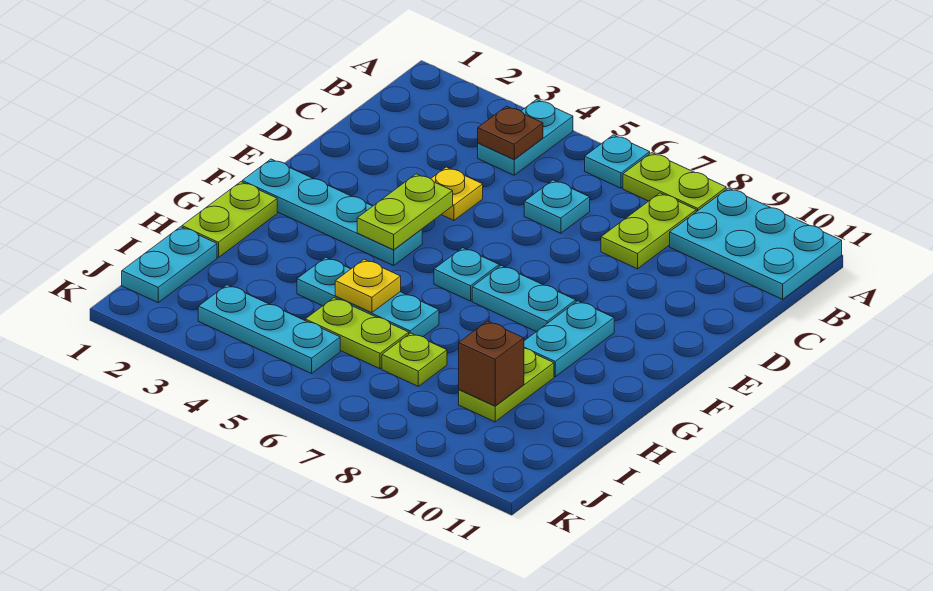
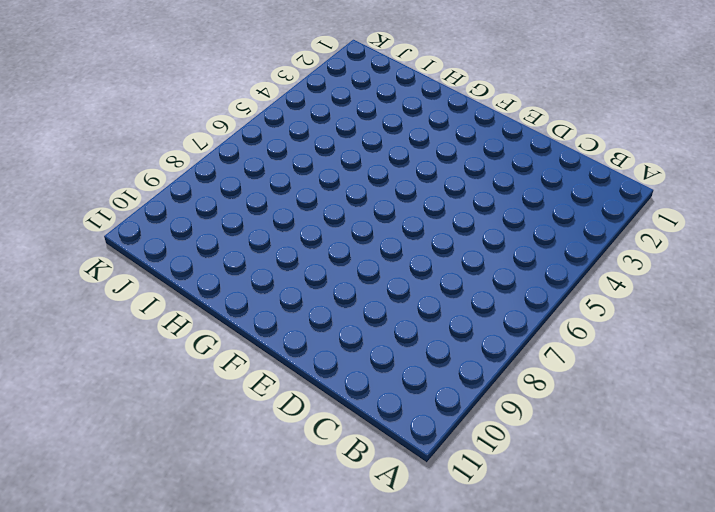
none -> cyan plate A4:B4 level 1
none -> cyan plate A6 level 1
none -> lime plate A7:A8 level 1

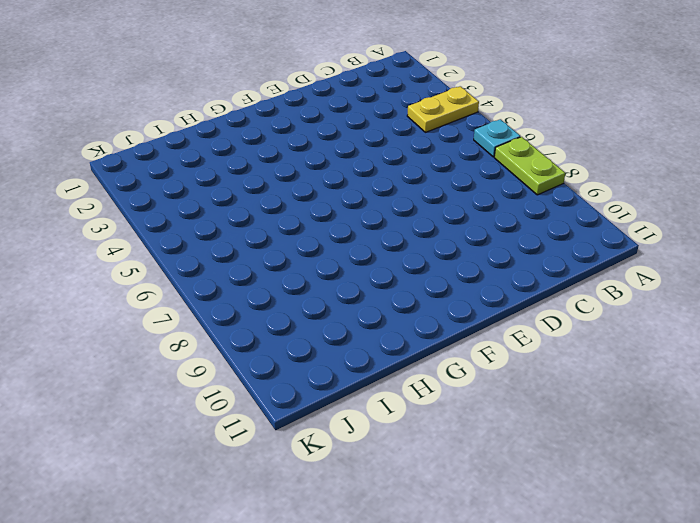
yellow plate A4:B4 level 1 -> cyan plate A4:B4 level 1
none -> cyan plate A9:B11 level 1
none -> lime plate B8:C8 level 1
none -> cyan plate C6 level 1

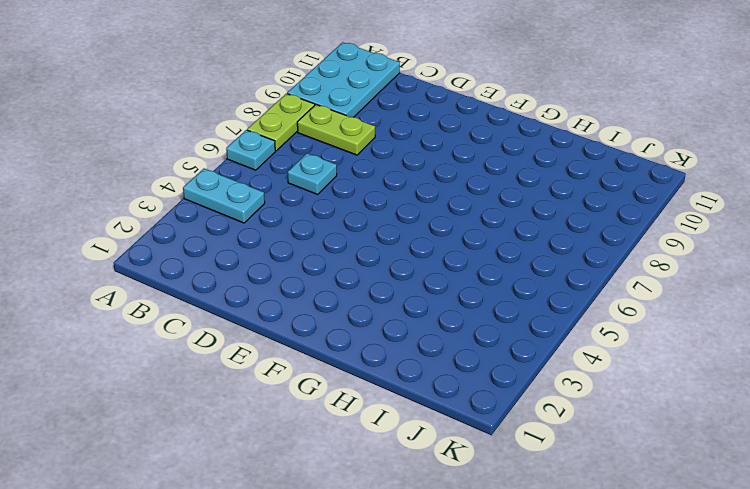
none -> yellow plate D4 level 1
none -> cyan plate F1:F4 level 1
none -> cyan plate F6 level 1

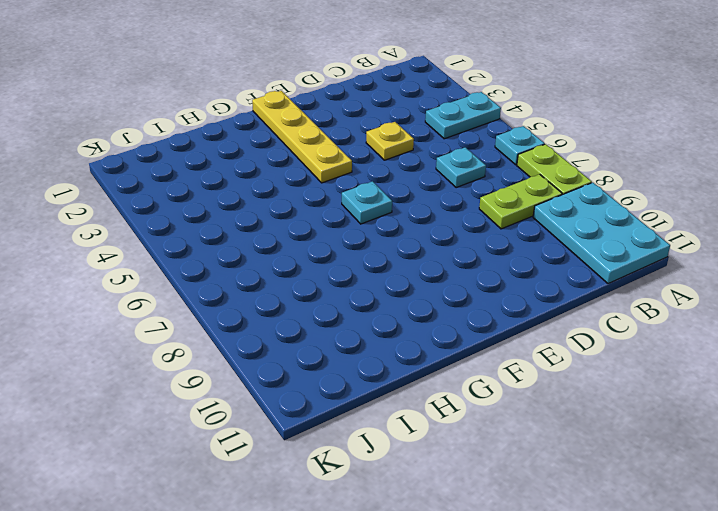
yellow plate F1:F4 level 1 -> cyan plate F1:F4 level 1
none -> cyan plate F7:F8 level 1
none -> cyan plate F9:G9 level 1
none -> lime plate G1:H1 level 1

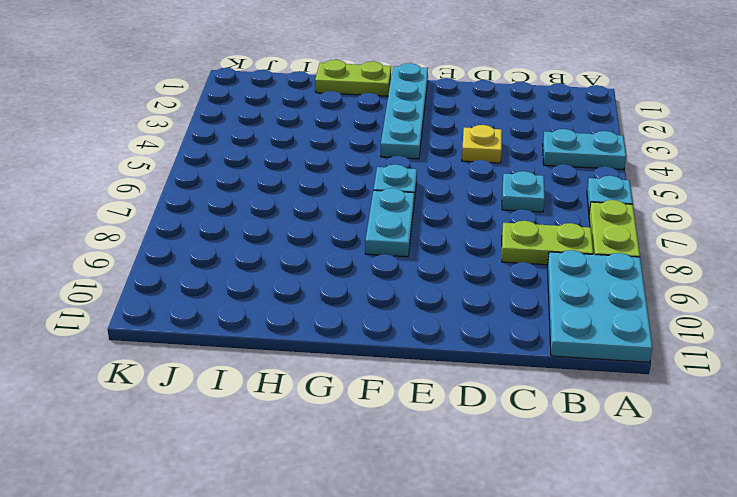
none -> cyan plate F9:G9 level 1
none -> cyan plate H4:H6 level 1
none -> lime plate H9:I9 level 1

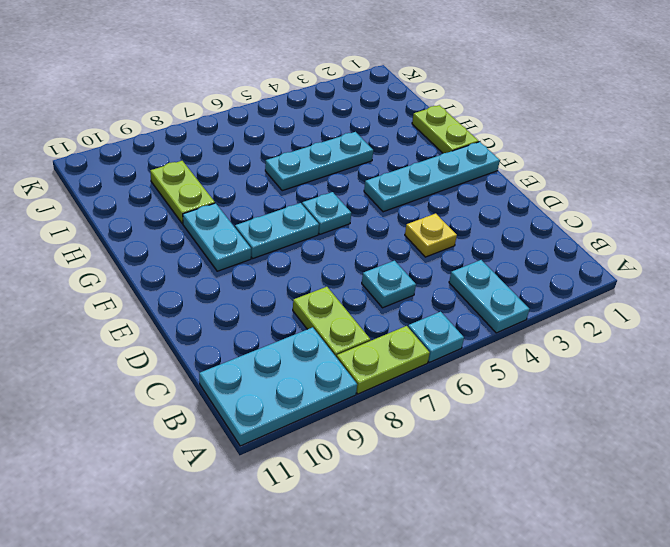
none -> cyan plate I1:J1 level 1
none -> lime plate I5:I6 level 1
none -> lime plate I7 level 1

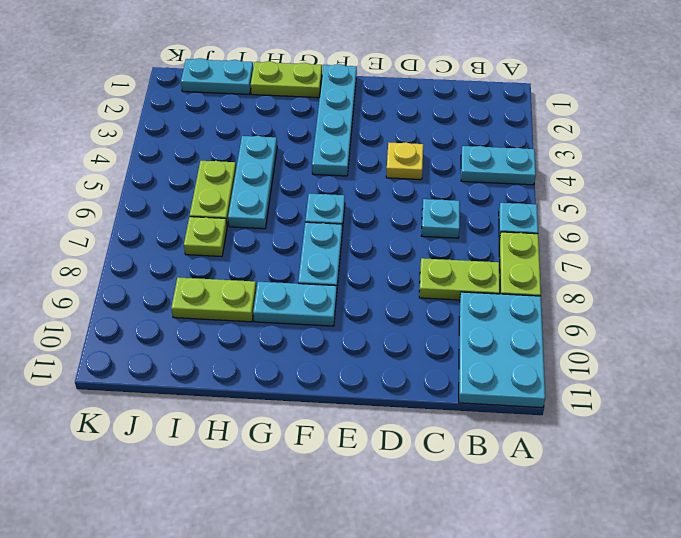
none -> cyan plate J3:J5 level 1
none -> brown plate B4 level 2
none -> lime plate E4:F4 level 2

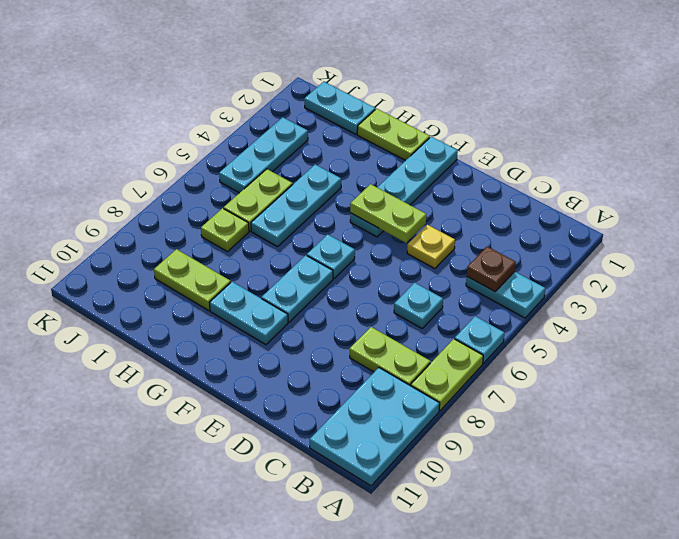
none -> yellow plate H5 level 2
none -> brown brick I9 level 2

